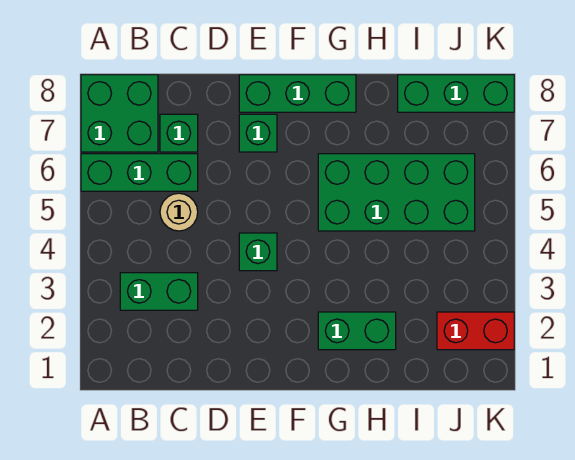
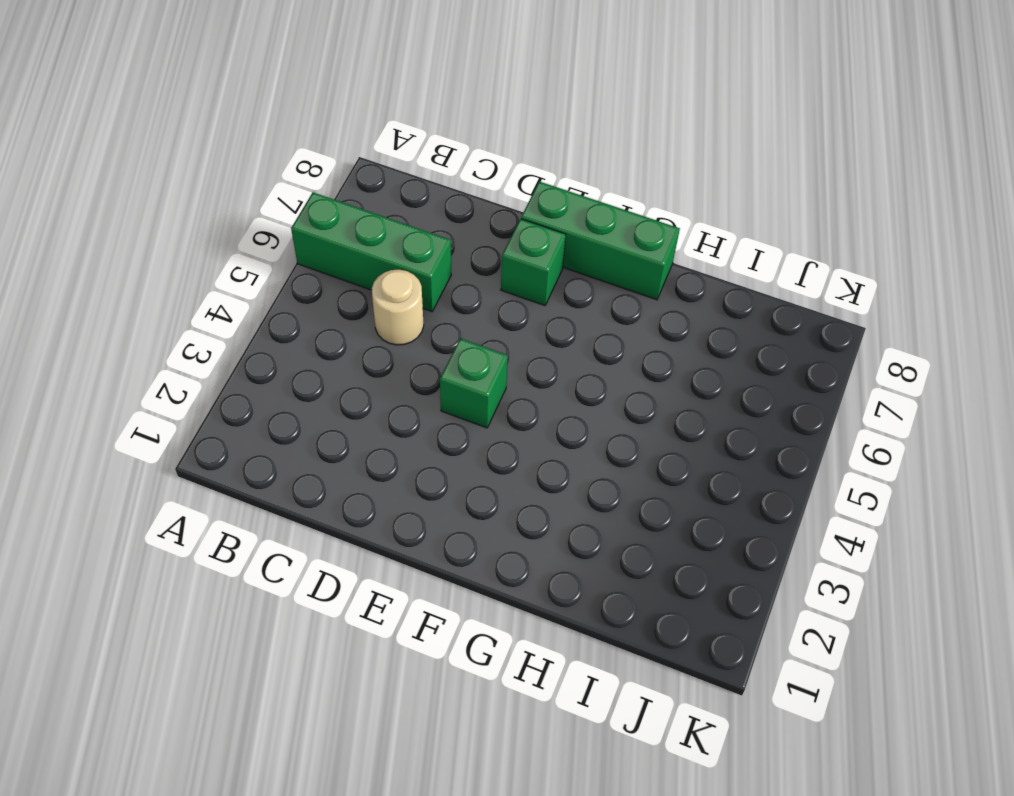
none -> green brick A7:B8 level 1
none -> green brick B3:C3 level 1
none -> green brick C7 level 1

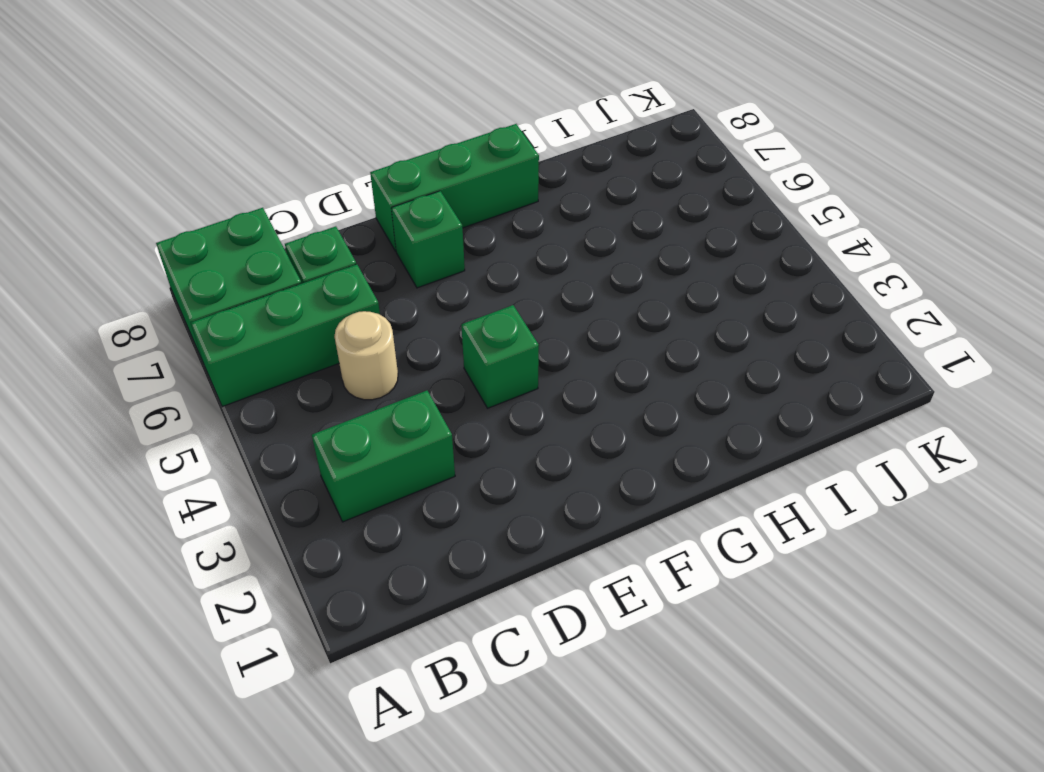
none -> green brick G2:H2 level 1
none -> green brick G5:J6 level 1
none -> green brick I8:K8 level 1

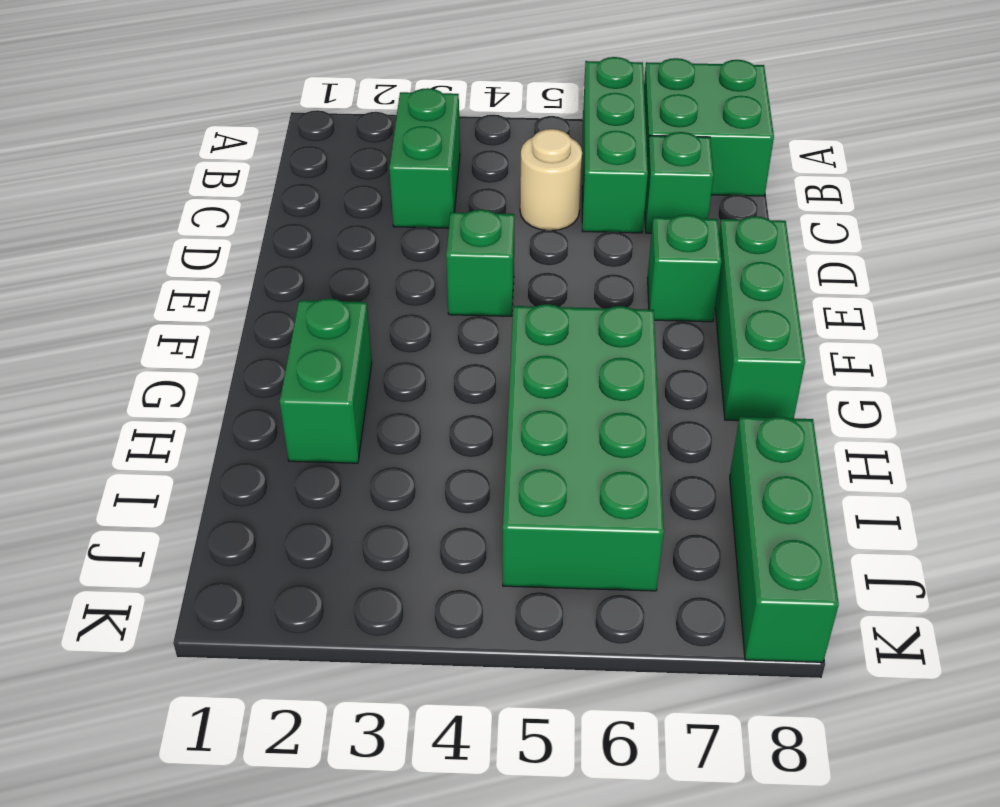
none -> red brick J2:K2 level 1

